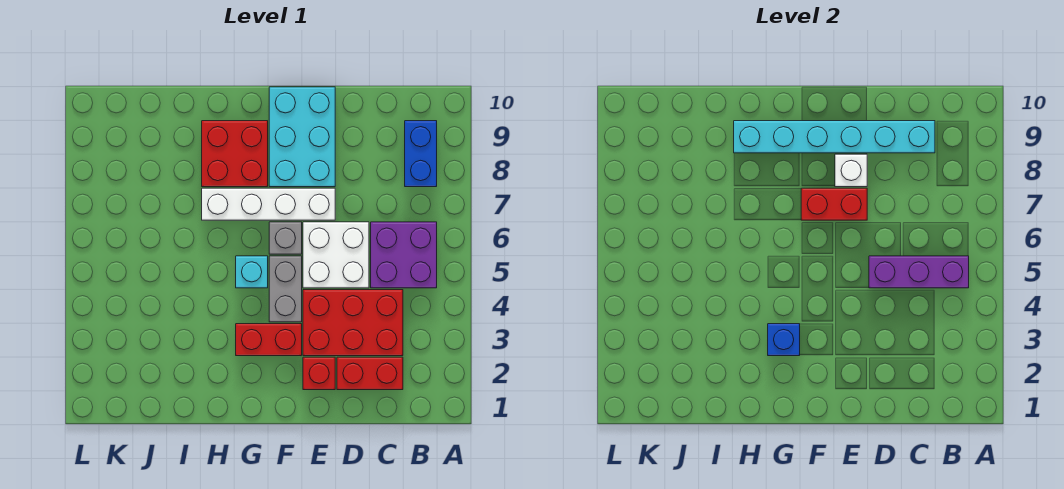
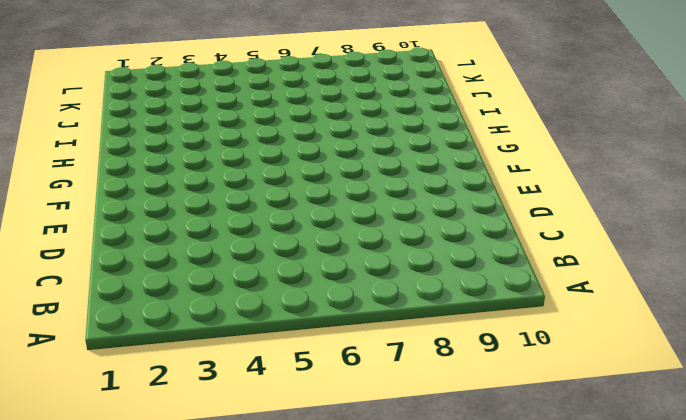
none -> purple brick B5:C6 level 1
none -> blue brick B8:B9 level 1
none -> red brick C2:D2 level 1

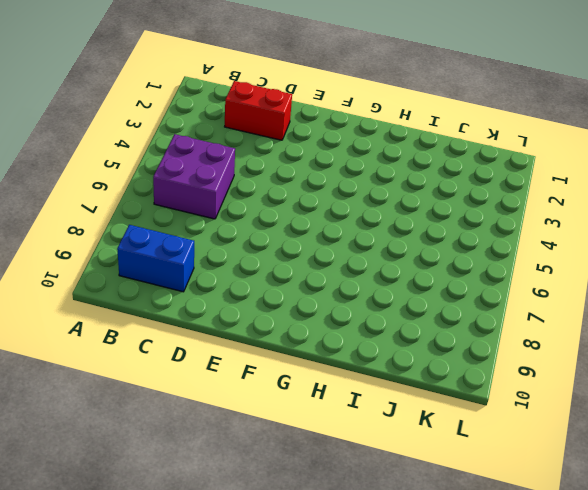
blue brick B9:C9 level 1 -> blue brick B8:B9 level 1
none -> red brick C3:E4 level 1
none -> white brick D5:E6 level 1
none -> red brick E2 level 1

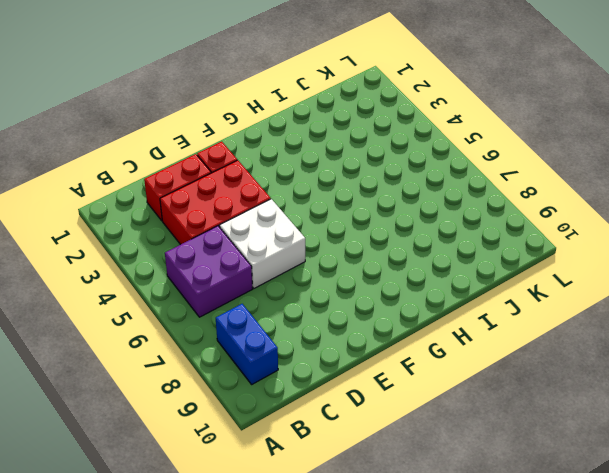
none -> white brick E7:H7 level 1
none -> cyan brick E8:F10 level 1
none -> red brick F3:G3 level 1

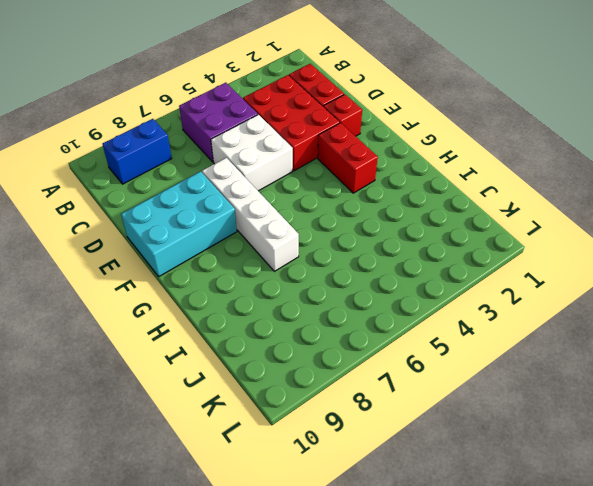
none -> grey brick F4:F5 level 1
none -> grey brick F6 level 1
none -> cyan brick G5 level 1

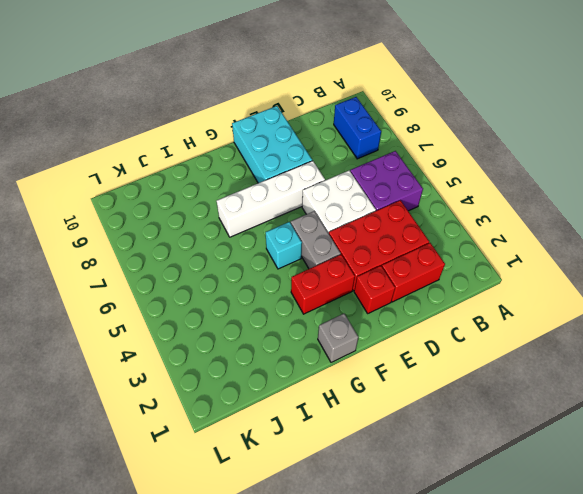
grey brick G1 level 1 -> grey brick F6 level 1
none -> red brick G8:H9 level 1
none -> purple brick B5:D5 level 2
none -> cyan brick C9:H9 level 2

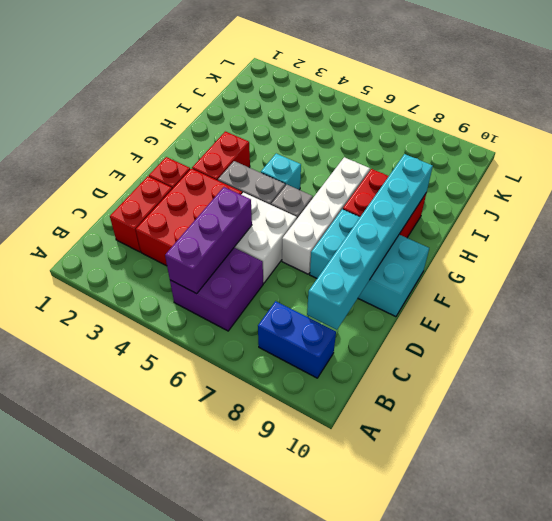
none -> red brick E7:F7 level 2
none -> white brick E8 level 2
none -> blue brick G3 level 2

